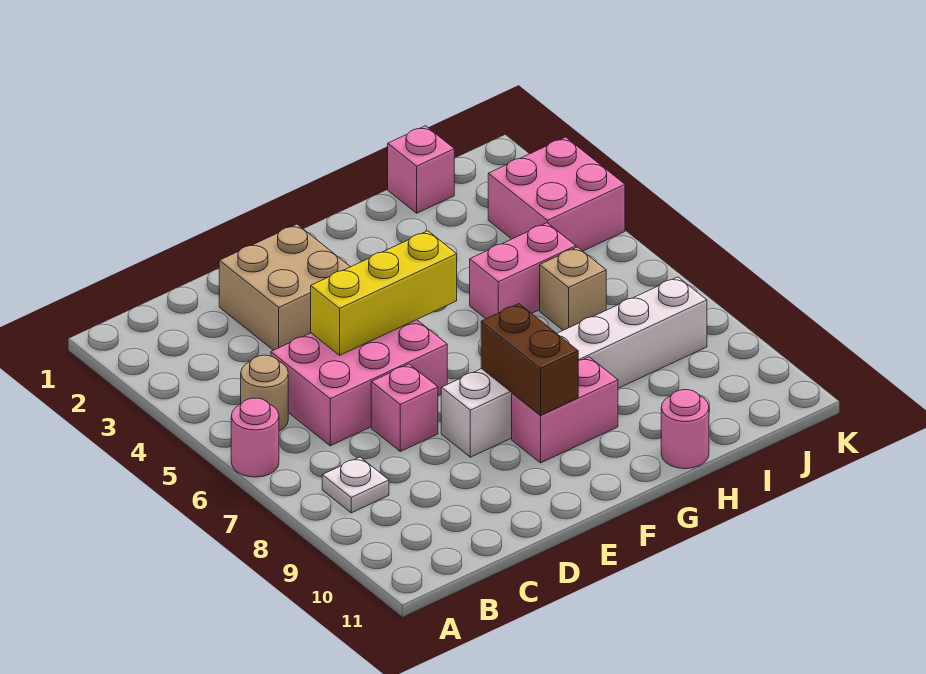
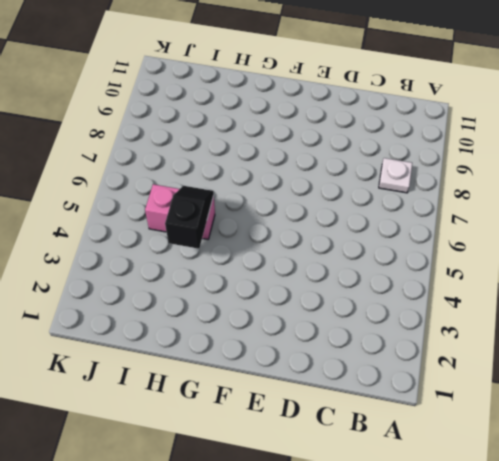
black slope H4:H5 level 2 top 4 -> none
none -> pink round brick A6 level 1
none -> tan round brick B5 level 1
none -> pink brick C5:E6 level 1

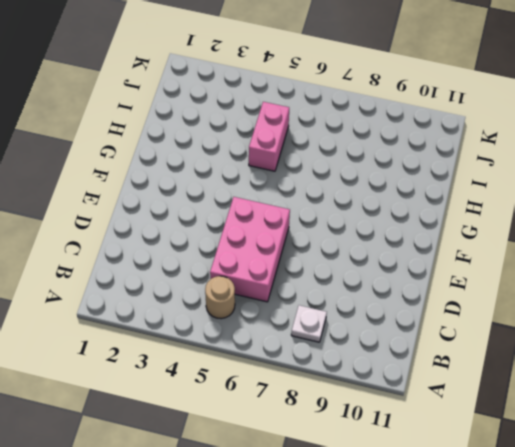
none -> pink round brick A6 level 1
none -> tan brick D2:E3 level 1
none -> pink brick D7 level 1

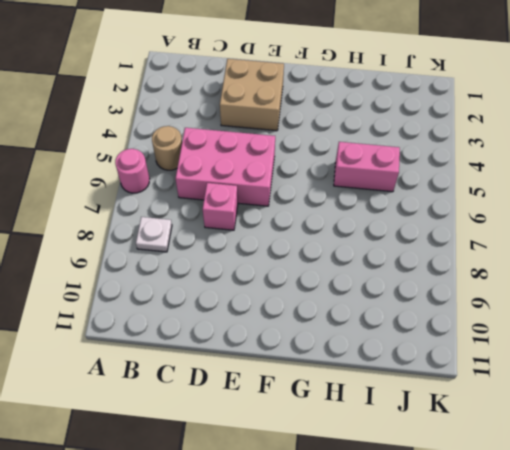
none -> white brick E8:J8 level 1
none -> pink brick F9:G9 level 1
none -> pink round brick H11 level 1

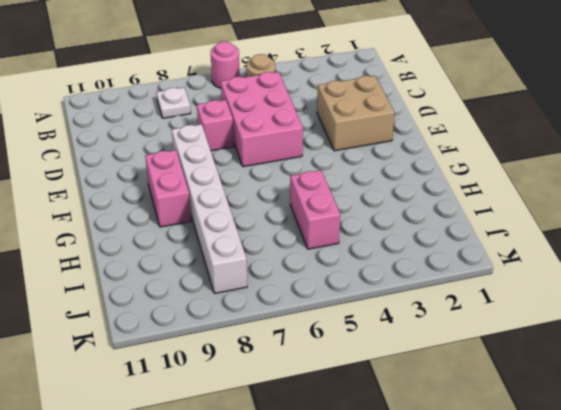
none -> pink round brick H11 level 1
none -> pink brick I1 level 1
none -> tan brick I6 level 1

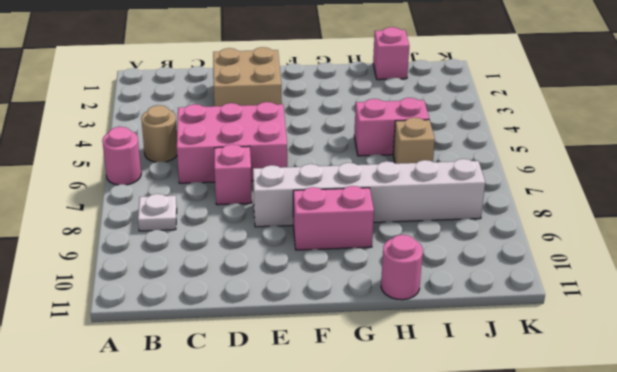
none -> pink brick J3:K4 level 1
none -> yellow brick D5:F5 level 2
none -> brown brick F8:F9 level 2

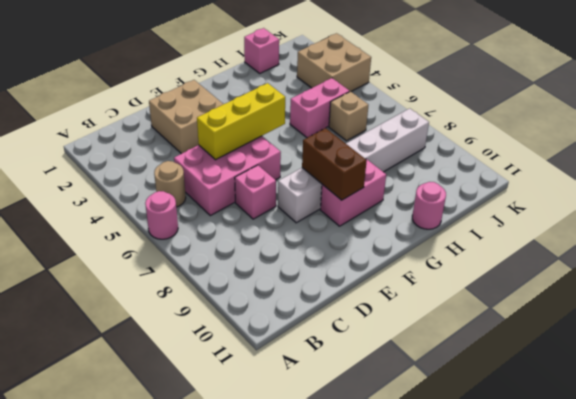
tan brick J3:K4 level 1 -> pink brick J3:K4 level 1
none -> white plate B8 level 1

